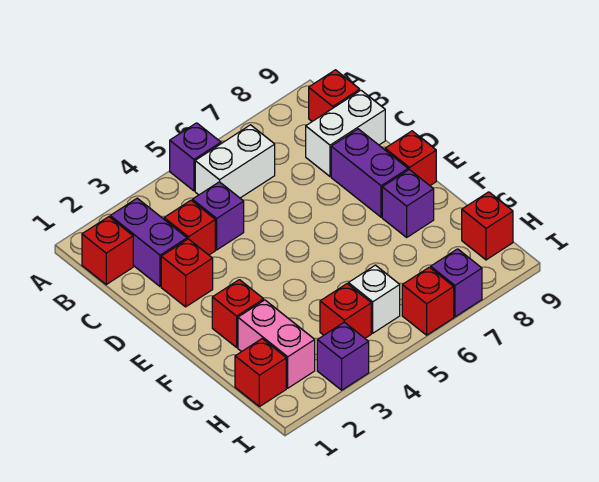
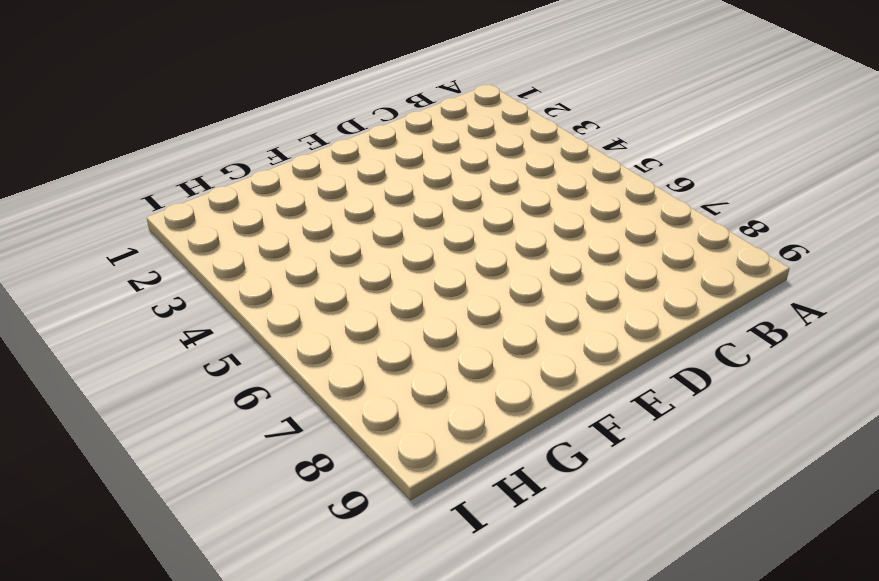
none -> purple brick A5 level 1
none -> red brick B1 level 1
none -> purple brick B2:C2 level 1

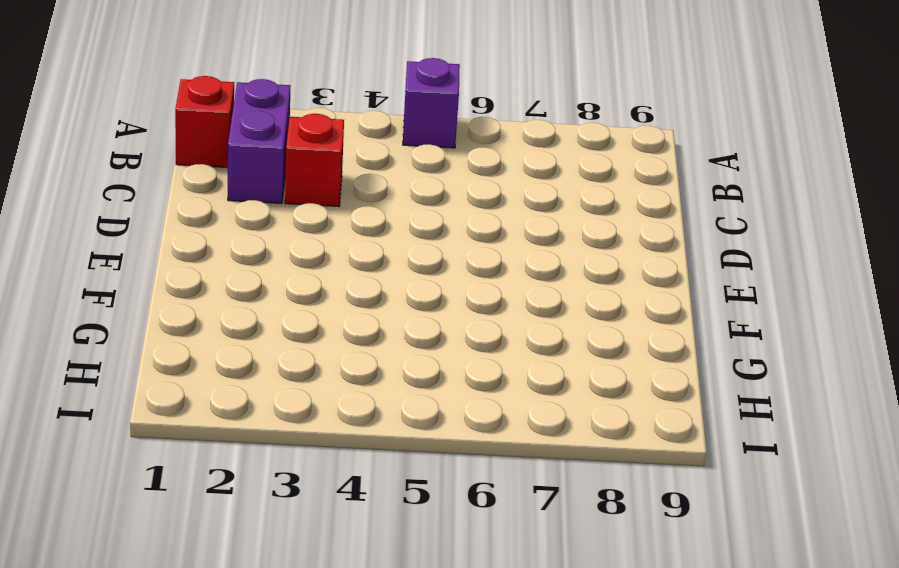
none -> white brick B5:B6 level 1
none -> red brick B9 level 1
none -> purple brick C4 level 1

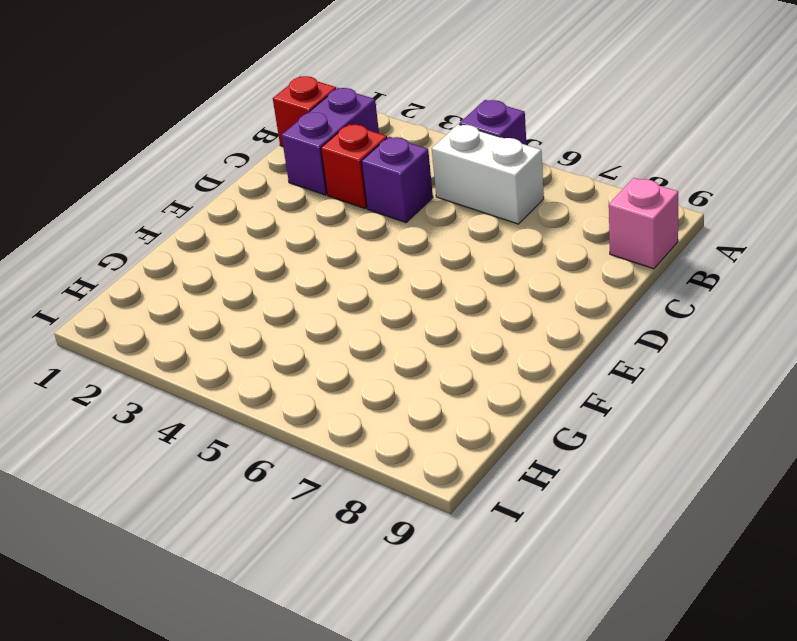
pink brick B9 level 1 -> red brick B9 level 1
none -> white brick C8:C9 level 1
none -> red brick D2 level 1
none -> purple brick D8:E8 level 1

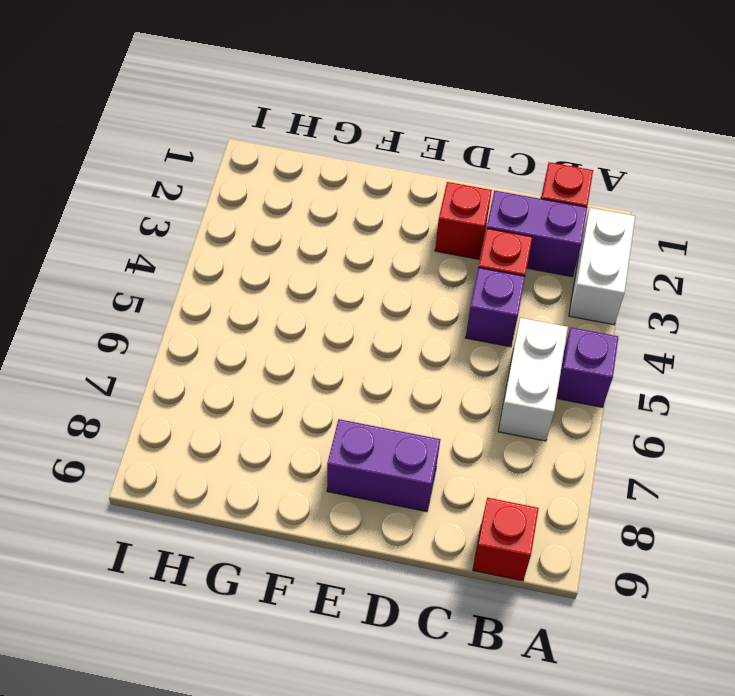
white brick A2:A3 level 1 -> white brick C8:C9 level 1
none -> red brick E9 level 1
none -> red brick F2 level 1
none -> purple brick F8 level 1

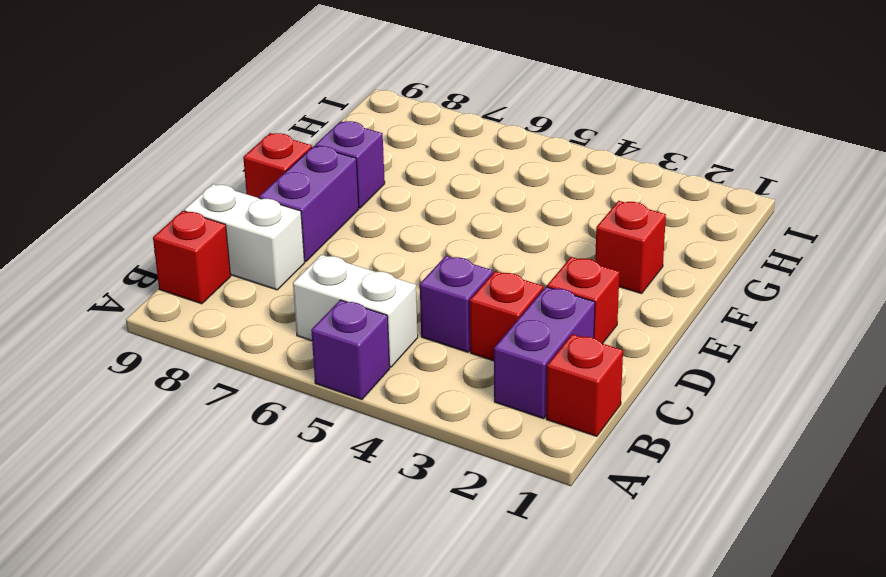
none -> pink brick G2:H2 level 1
none -> red brick H1 level 1
none -> red brick H4 level 1

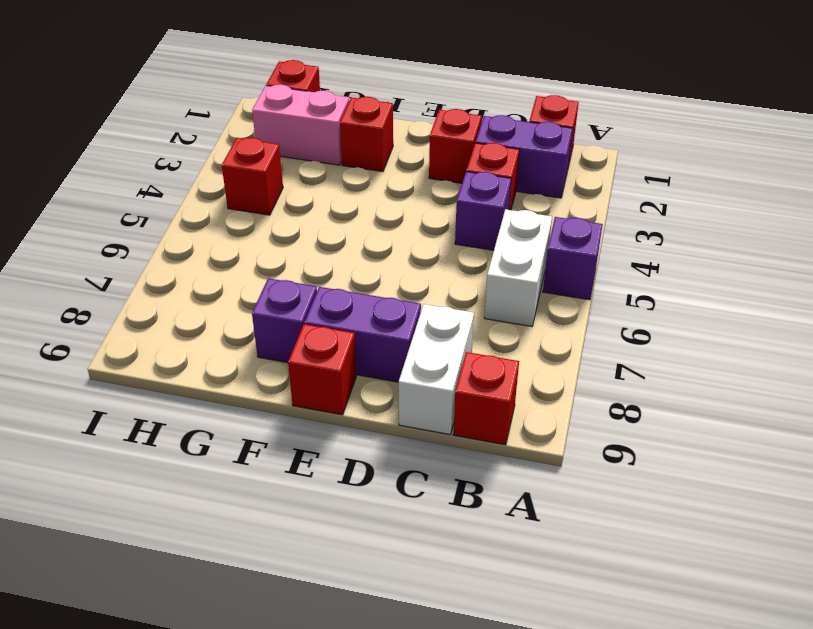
none -> white brick H5 level 1
none -> red brick H9 level 1
none -> purple brick I3 level 1

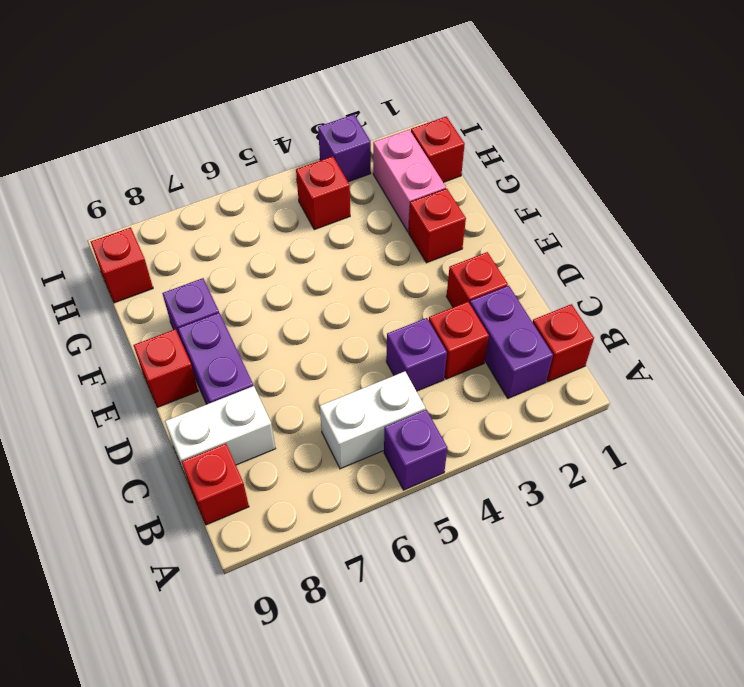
none -> white brick H5 level 1
none -> red brick I6 level 1
none -> purple brick I7 level 1

